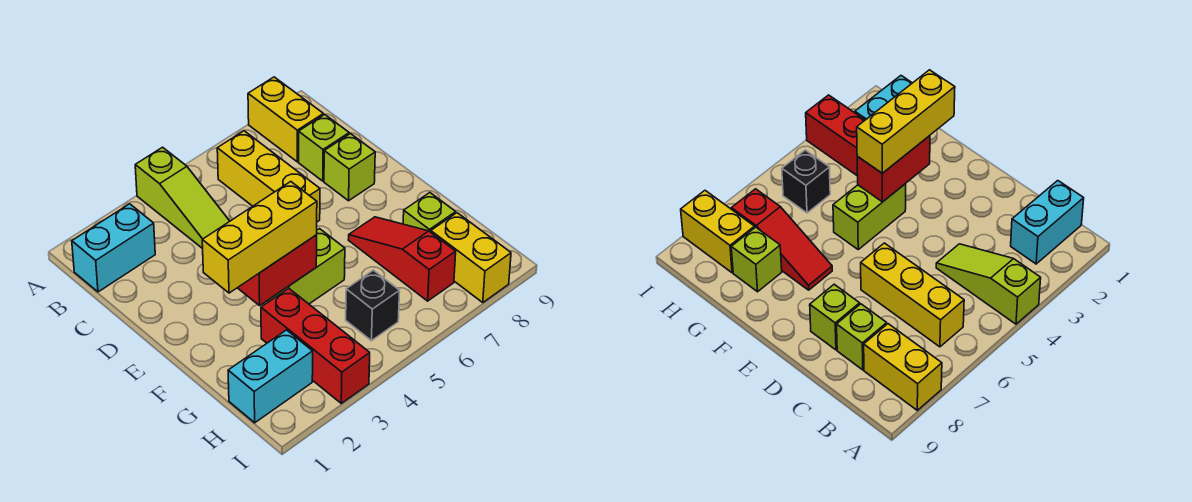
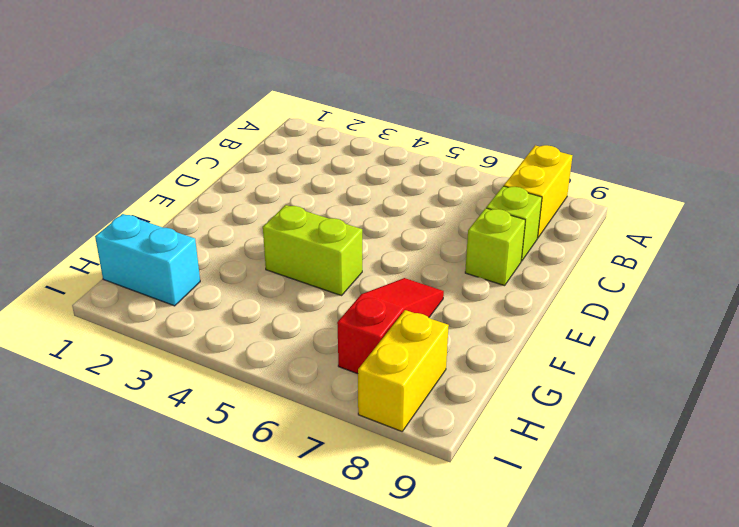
none -> lime slope A4:C4 level 1 top A
none -> cyan brick B1:B2 level 1
none -> yellow brick B6:D6 level 1

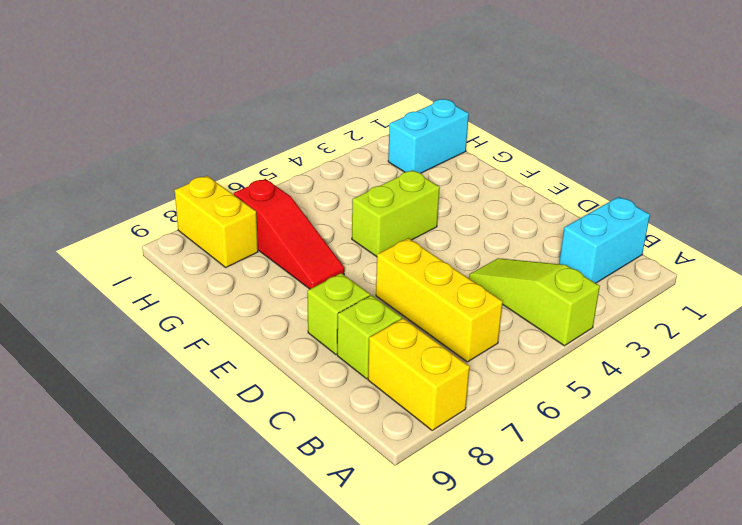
none -> red brick G3:I3 level 1
none -> lime brick G8 level 1
none -> black brick H5 level 1

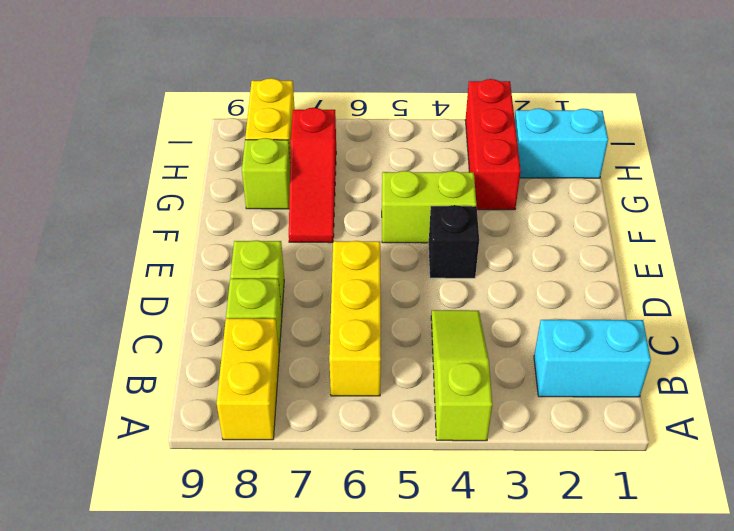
black brick E4 level 1 -> black brick H5 level 1
none -> red brick F3:F4 level 2
none -> yellow brick F2:F4 level 3

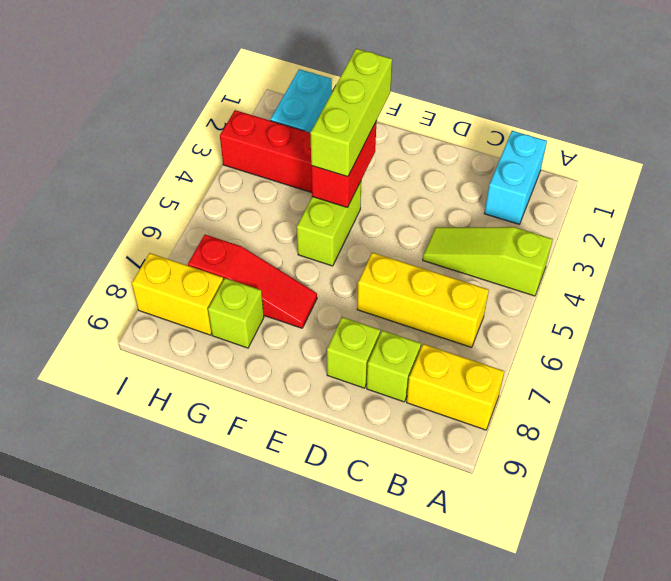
lime brick F2:F4 level 3 -> yellow brick F2:F4 level 3
none -> black brick H5 level 1

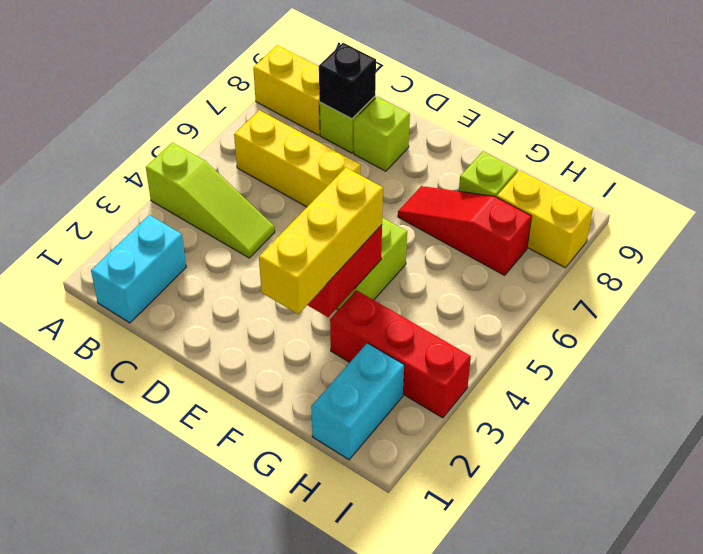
black brick C8 level 2 -> black brick H5 level 1

